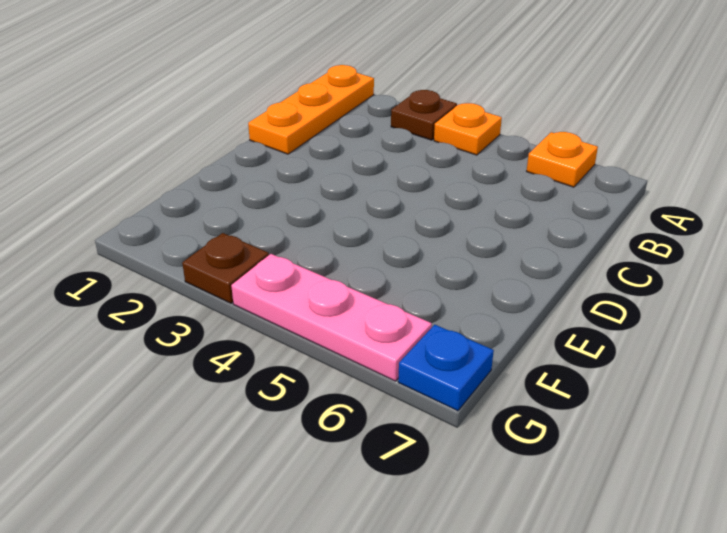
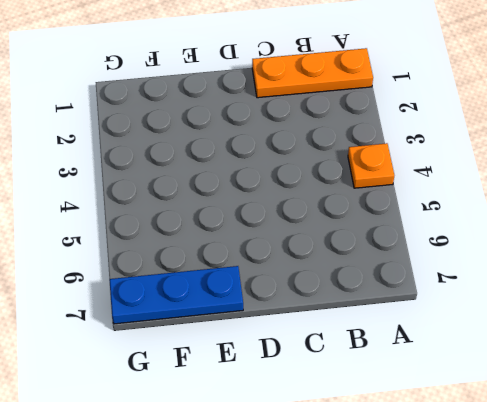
blue plate E7:G7 level 1 -> blue plate G7 level 1
none -> brown plate A3 level 1
none -> orange plate A6 level 1

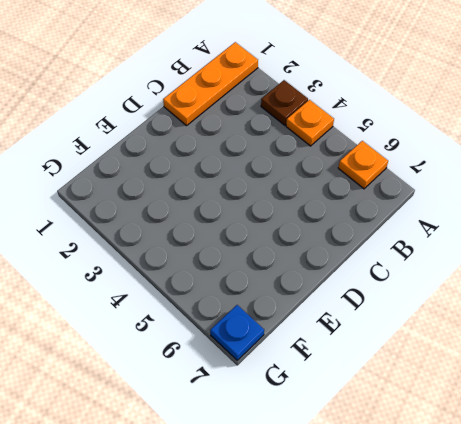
none -> brown plate G3 level 1
none -> pink plate G4:G6 level 1

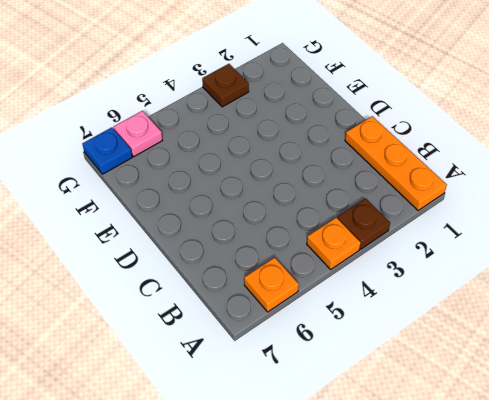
pink plate G6 level 1 -> pink plate G4:G6 level 1

